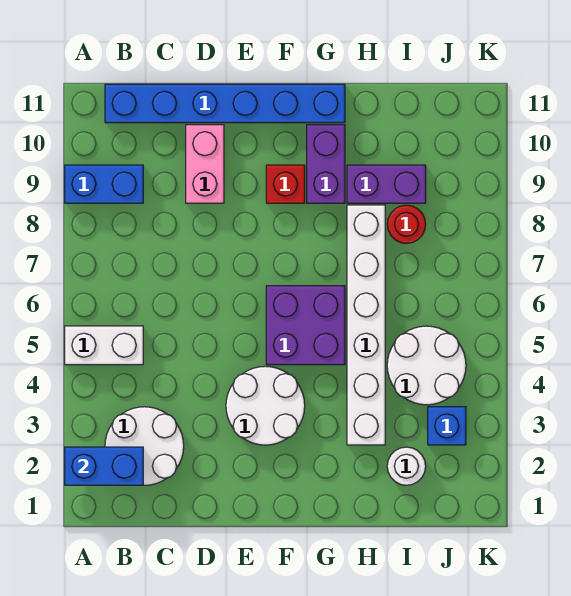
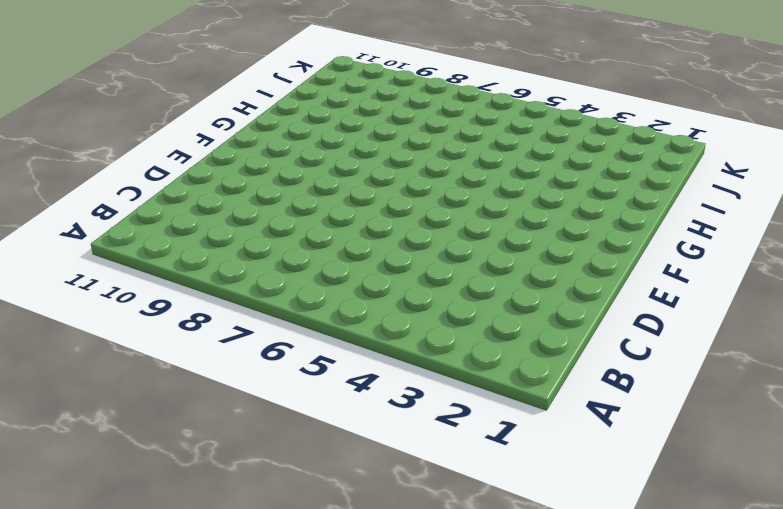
none -> white brick A5:B5 level 1
none -> blue brick A9:B9 level 1
none -> white round brick B2:C3 level 1

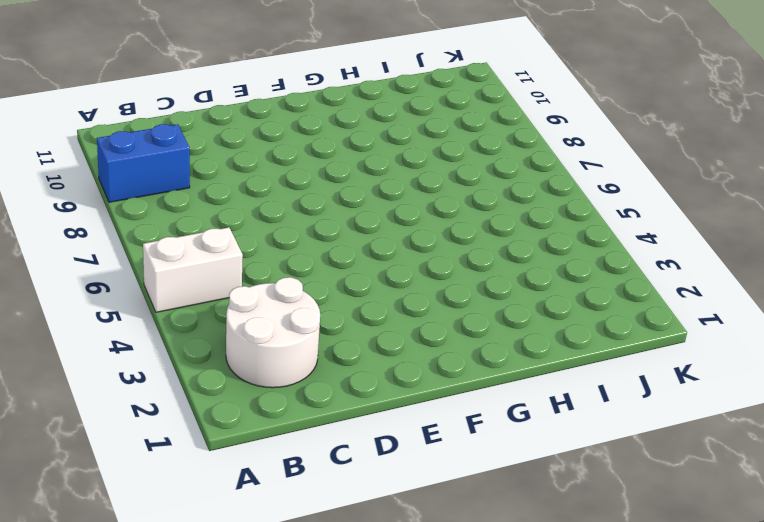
none -> blue brick B11:G11 level 1
none -> pink brick D9:D10 level 1
none -> white round brick E3:F4 level 1

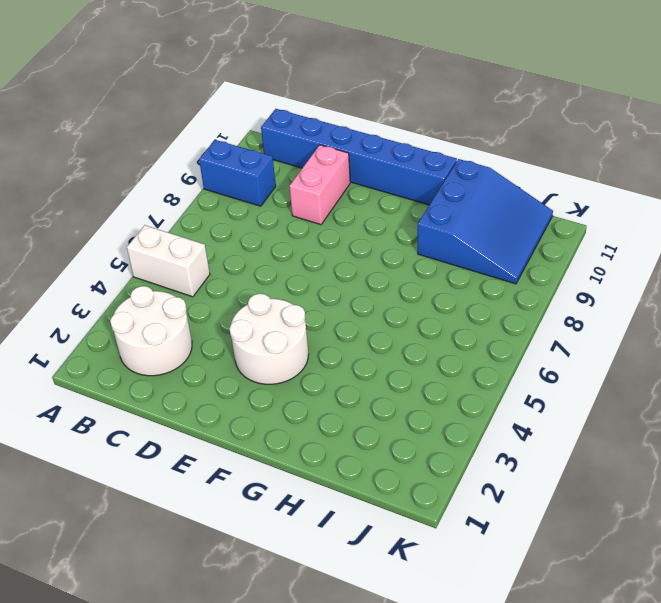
blue slope H9:J11 level 1 top H -> purple brick H9:I9 level 1
none -> purple brick F5:G6 level 1
none -> red brick F9 level 1
none -> purple brick G9:G10 level 1

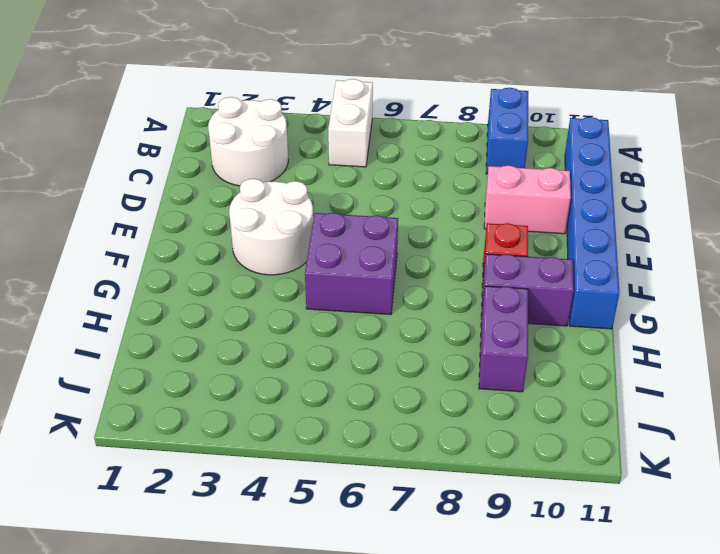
none -> white brick H3:H8 level 1
none -> white round brick I2 level 1
none -> white round brick I4:J5 level 1

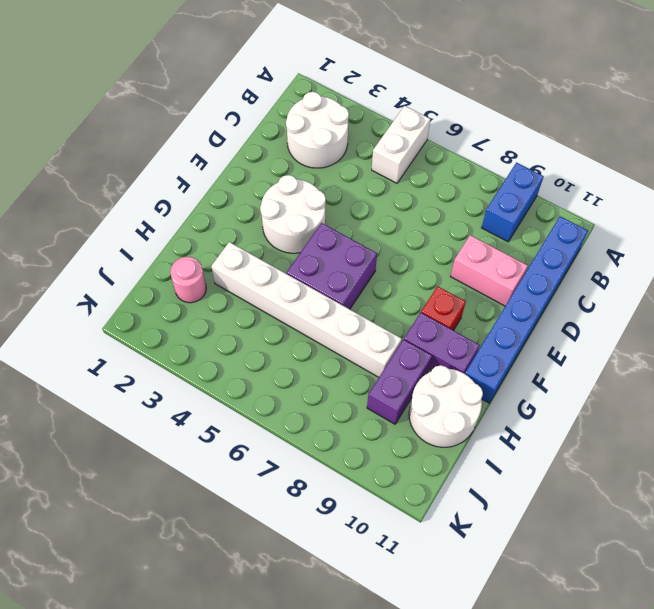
white round brick H10:I11 level 1 -> white round brick I4:J5 level 1
pink round brick I2 level 1 -> white round brick I2 level 1
none -> red round brick I8 level 1
none -> blue brick J3 level 1
none -> blue brick A2:B2 level 2

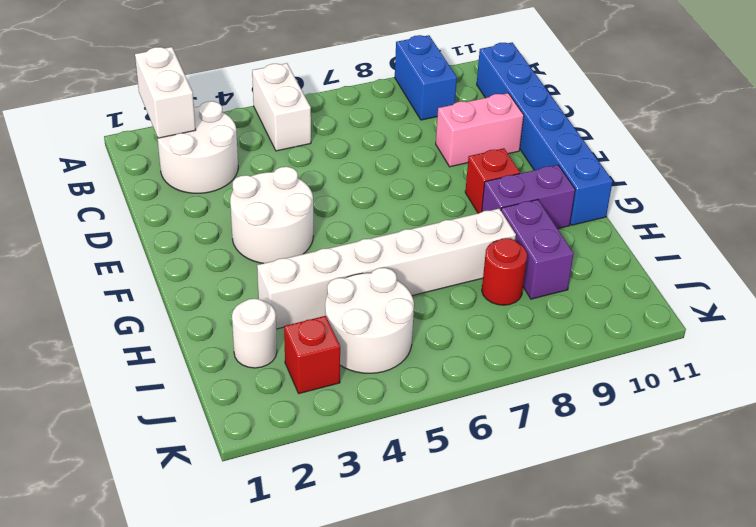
white brick A2:B2 level 2 -> blue brick A2:B2 level 2
red brick J3 level 1 -> blue brick J3 level 1
none -> purple brick F5:G6 level 1

